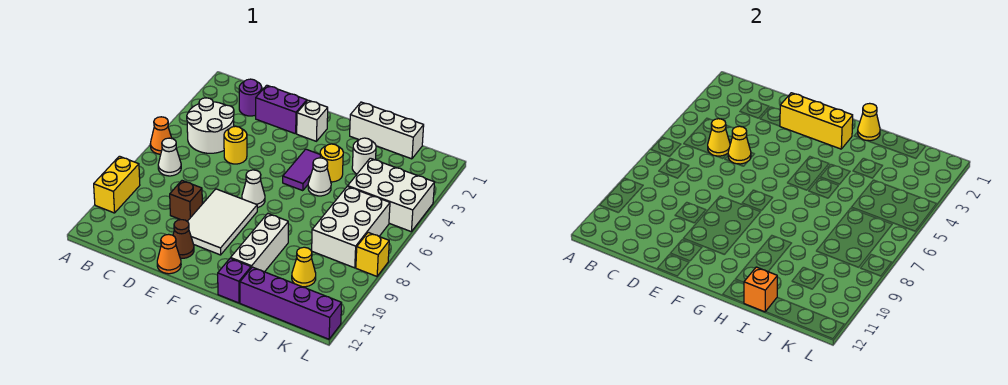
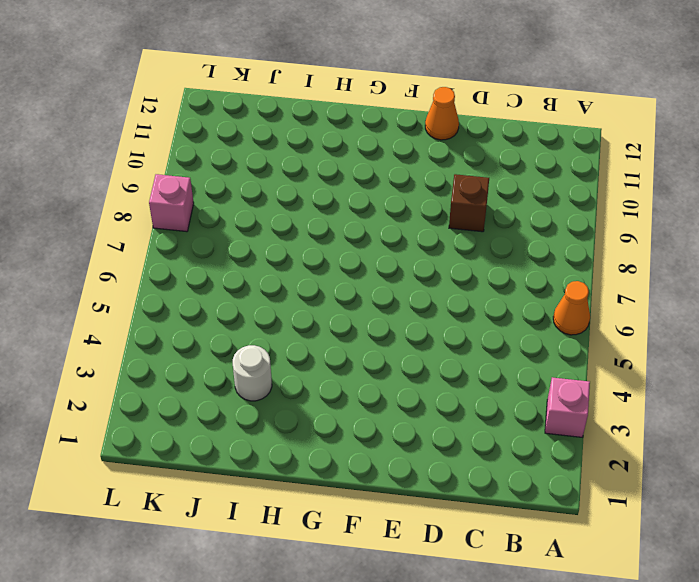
pink brick A3 level 1 -> none
pink brick L8 level 1 -> yellow brick L8 level 1
none -> yellow brick A9:A10 level 1
none -> white round brick B4:C5 level 1
none -> white cone B7 level 1
none -> purple round brick C2 level 1

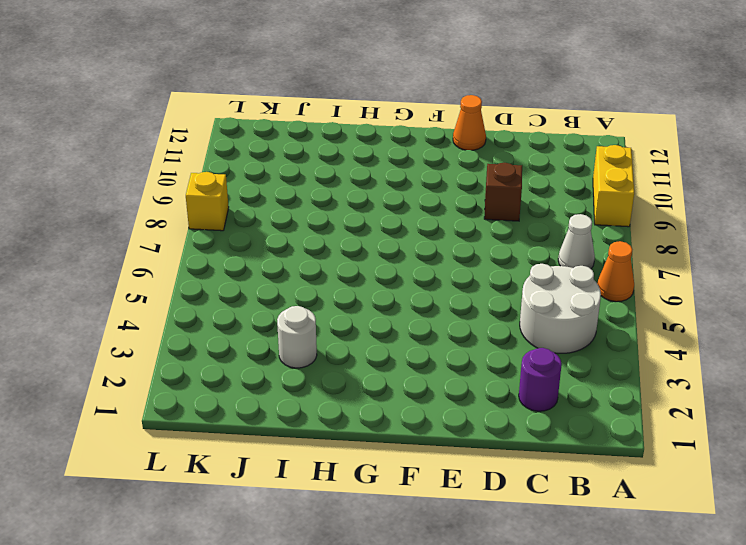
none -> purple brick D2:E2 level 1
none -> yellow round brick D5 level 1
none -> white tile E8:F10 level 1
none -> brown cone E11 level 1

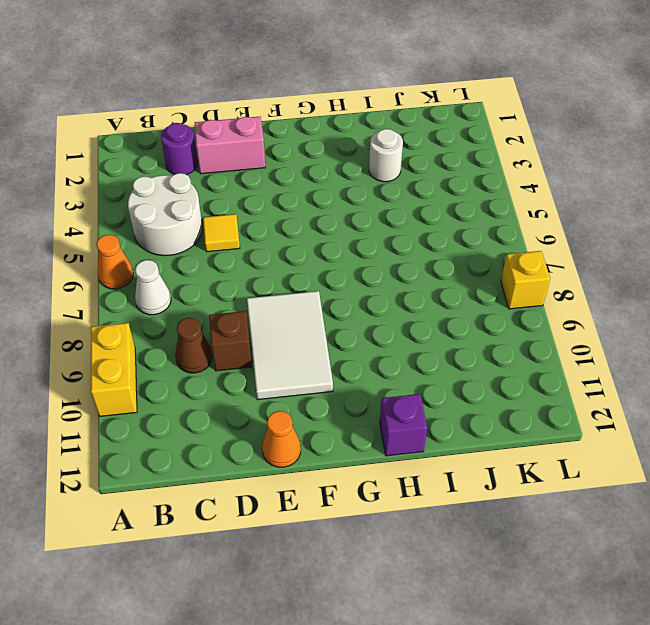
brown cone C9 level 1 -> brown cone E11 level 1
pink brick D2:E2 level 1 -> purple brick D2:E2 level 1
yellow tile D5 level 1 -> yellow round brick D5 level 1
none -> white brick F2 level 1
none -> white cone F7 level 1
none -> purple tile G4:G5 level 1
none -> white brick H1:J1 level 1

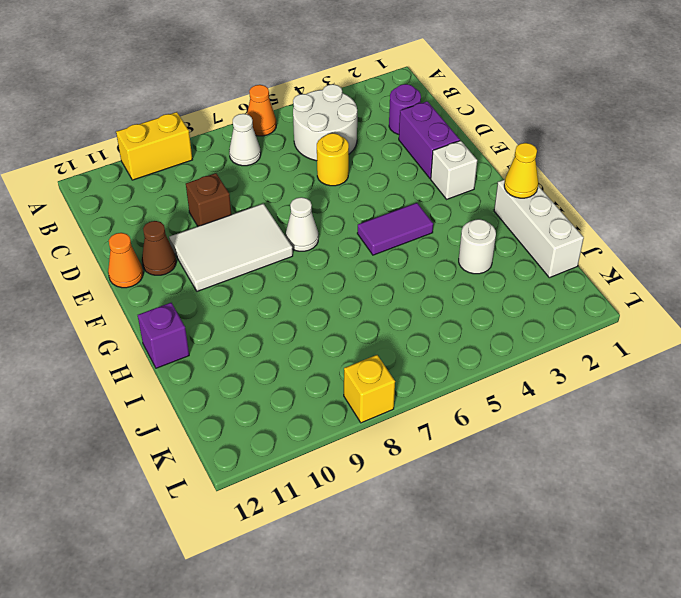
none -> yellow round brick H4 level 1
none -> white cone H5 level 1
none -> white brick H9:H11 level 1
none -> purple brick I12:L12 level 1

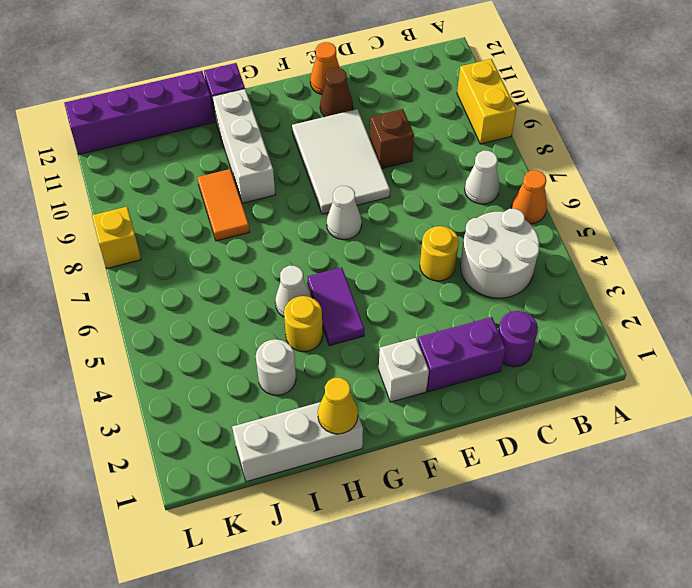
orange tile I8:I9 level 1 -> none
none -> white brick J4:L5 level 1
none -> white brick J6:K8 level 1
none -> yellow cone J10 level 1
none -> yellow cone C5 level 2

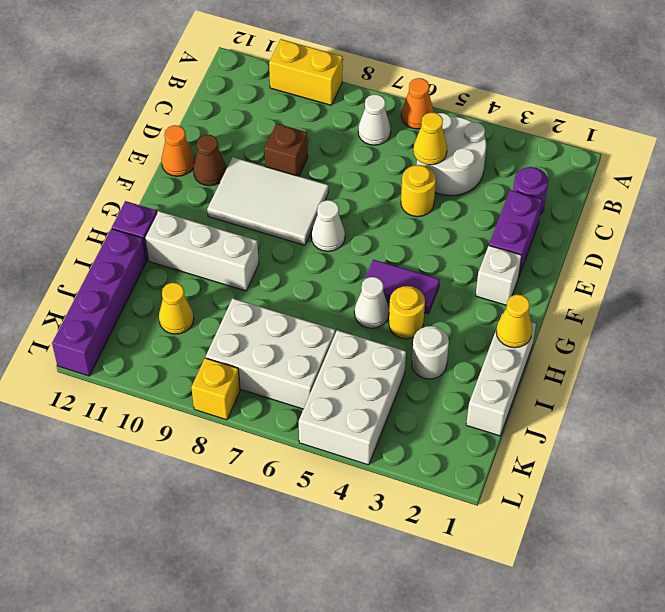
none -> yellow cone D5 level 2
none -> yellow brick E2:G2 level 2
none -> orange brick I12 level 2

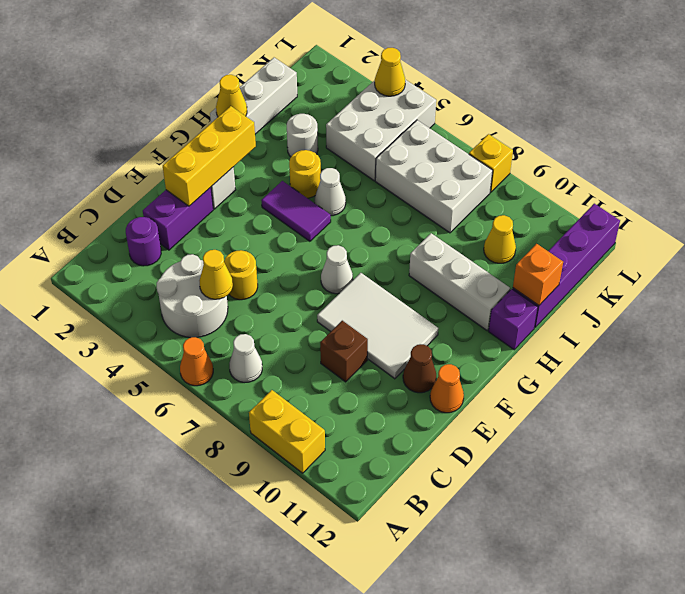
yellow cone L4 level 2 -> yellow cone D5 level 2

